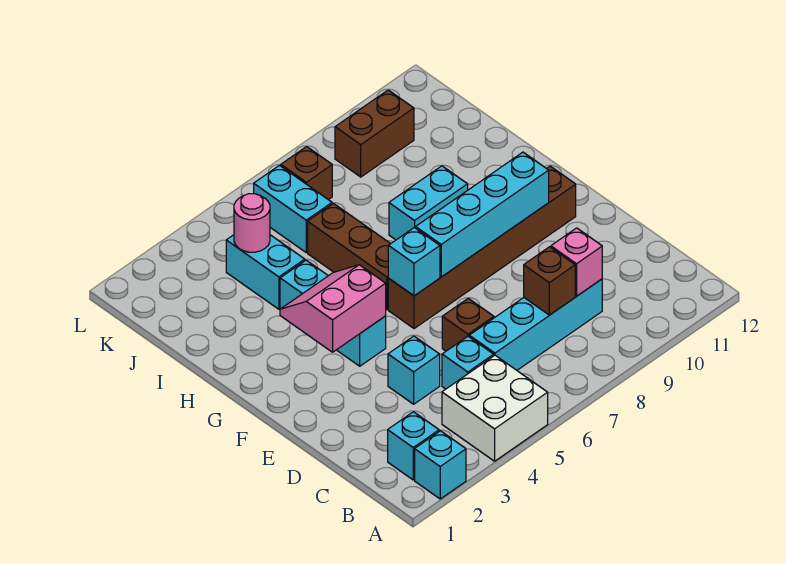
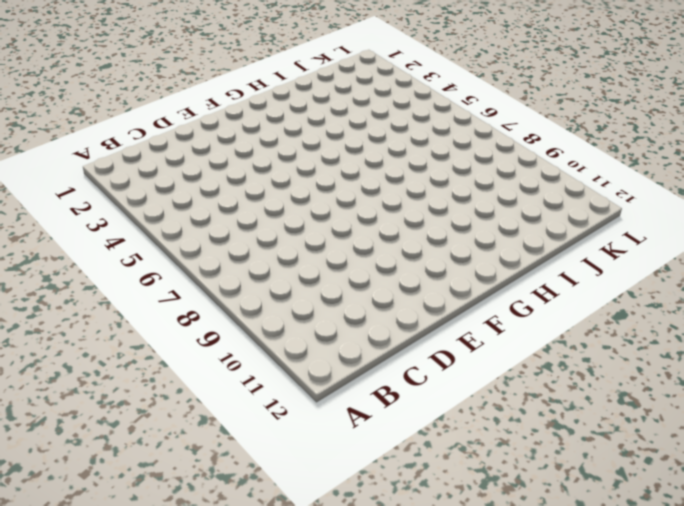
none -> cyan brick A2 level 1
none -> white brick A4:B5 level 1
none -> cyan brick B2 level 1

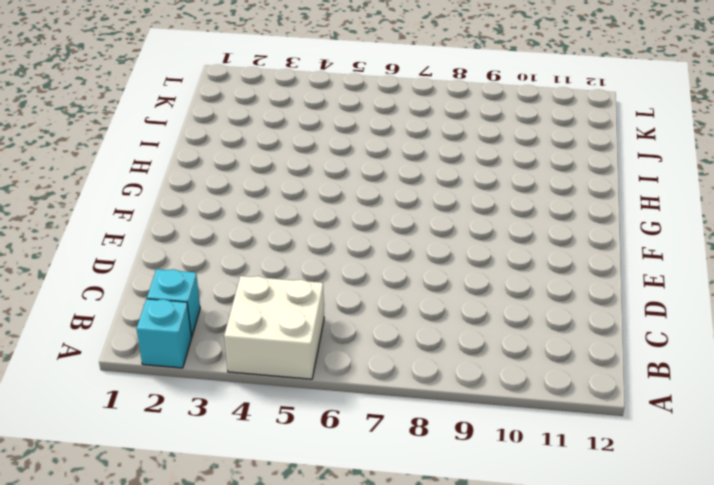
none -> cyan brick C5 level 1
none -> cyan brick C6:C9 level 1
none -> cyan brick D4 level 1

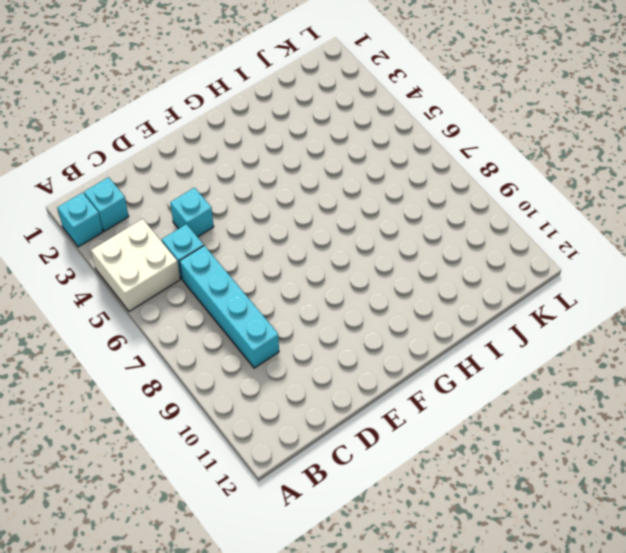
none -> brown brick D6 level 1
none -> cyan brick F4:H4 level 1
none -> brown brick F6:F11 level 1

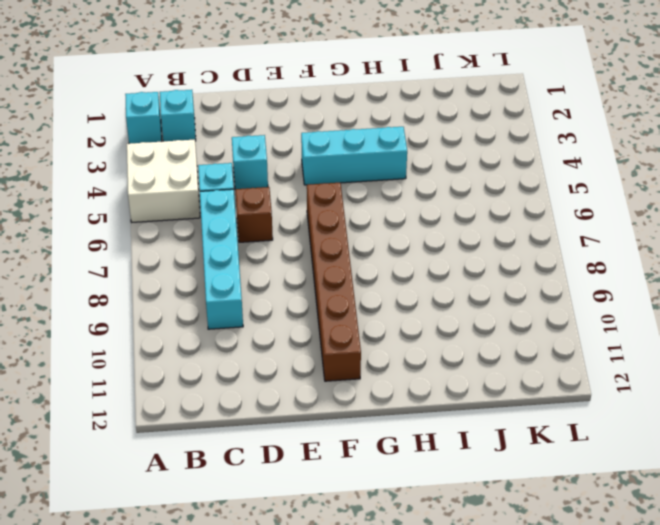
none -> brown brick G6:I6 level 1
none -> cyan brick H8:H9 level 1
none -> cyan brick I4:J4 level 1

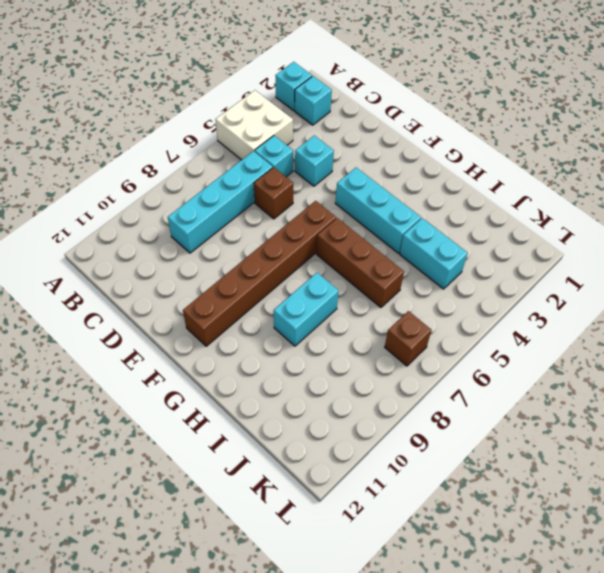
none -> cyan brick J6:K6 level 1
none -> brown brick K9:K10 level 1
none -> brown brick C8 level 2

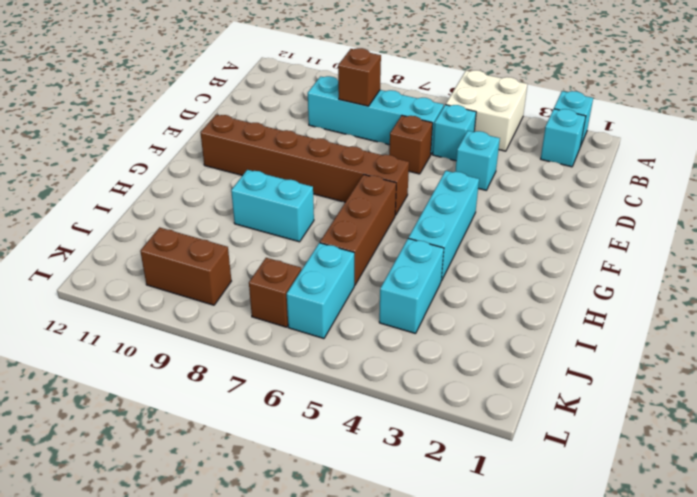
none -> pink brick C9 level 2
none -> pink slope F3:G4 level 2 top F
none -> cyan brick F6 level 2

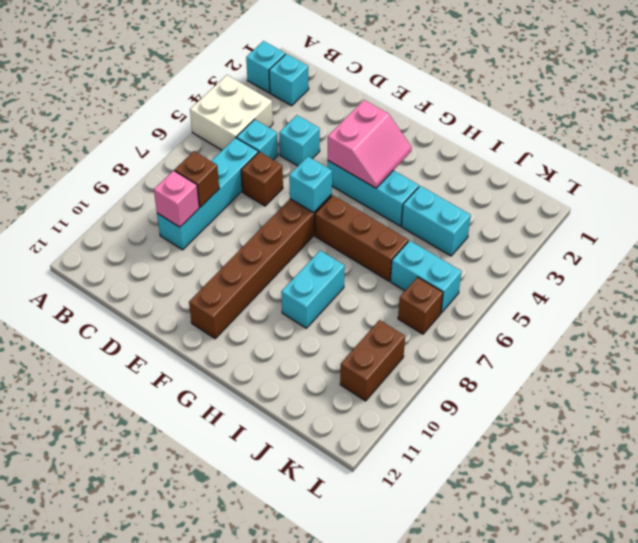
none -> cyan brick F7:F10 level 2
none -> pink round brick J4 level 2

